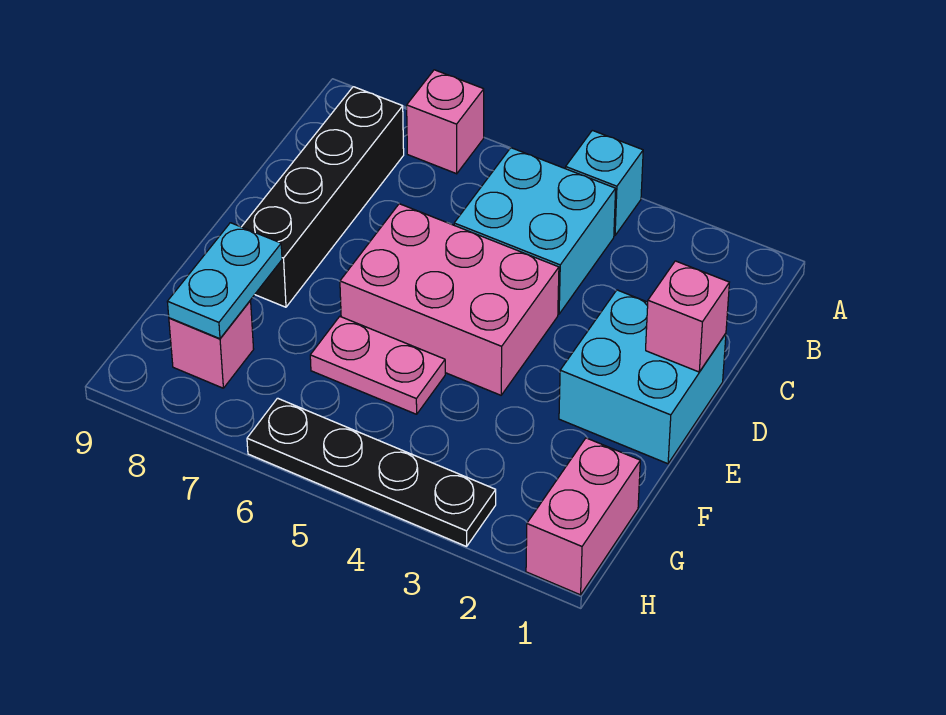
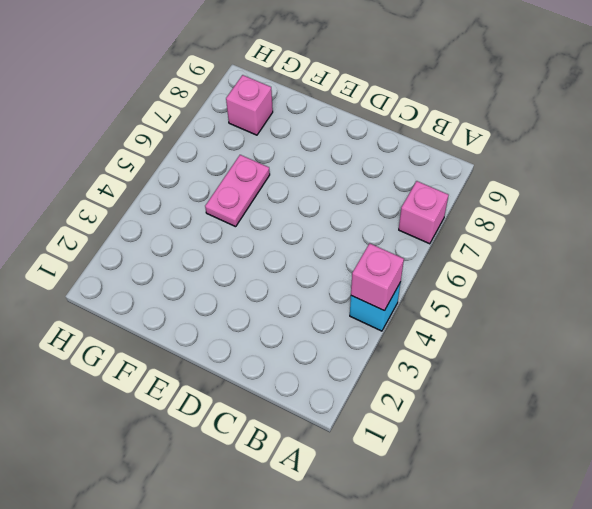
pink brick A4 level 2 -> pink brick D1 level 2
none -> cyan brick B4:C5 level 1
none -> black brick B8:E8 level 1
none -> cyan brick D1:E2 level 1

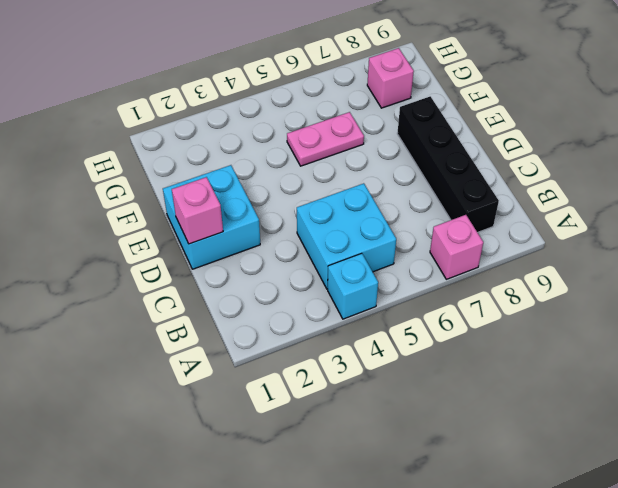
none -> pink brick D4:E6 level 1
none -> pink brick G1:H1 level 1
none -> black plate H3:H6 level 1

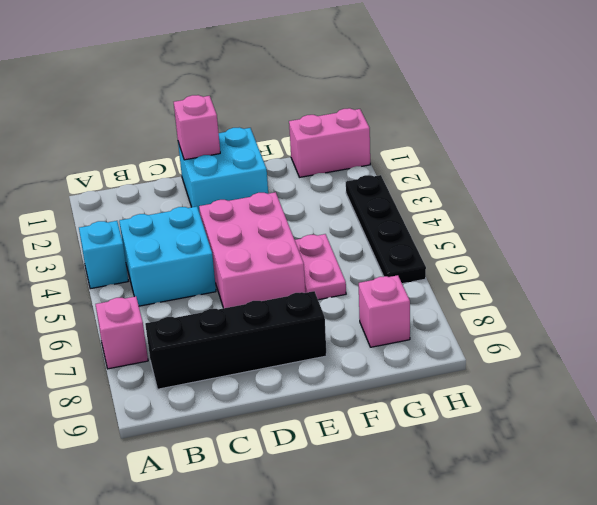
none -> cyan plate F8:G8 level 2

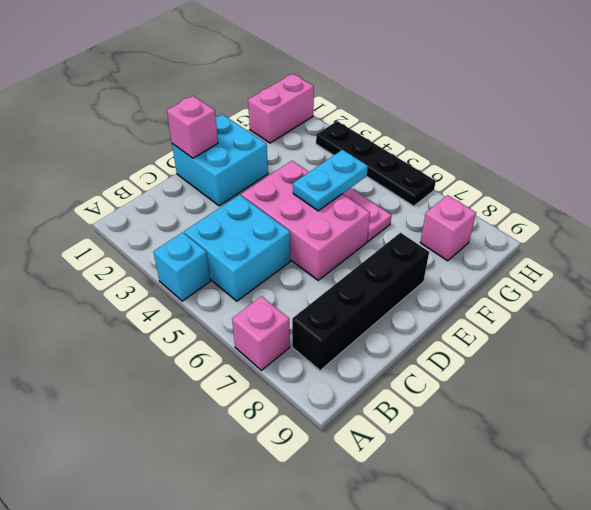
cyan plate E5:F5 level 2 -> cyan plate F8:G8 level 2

